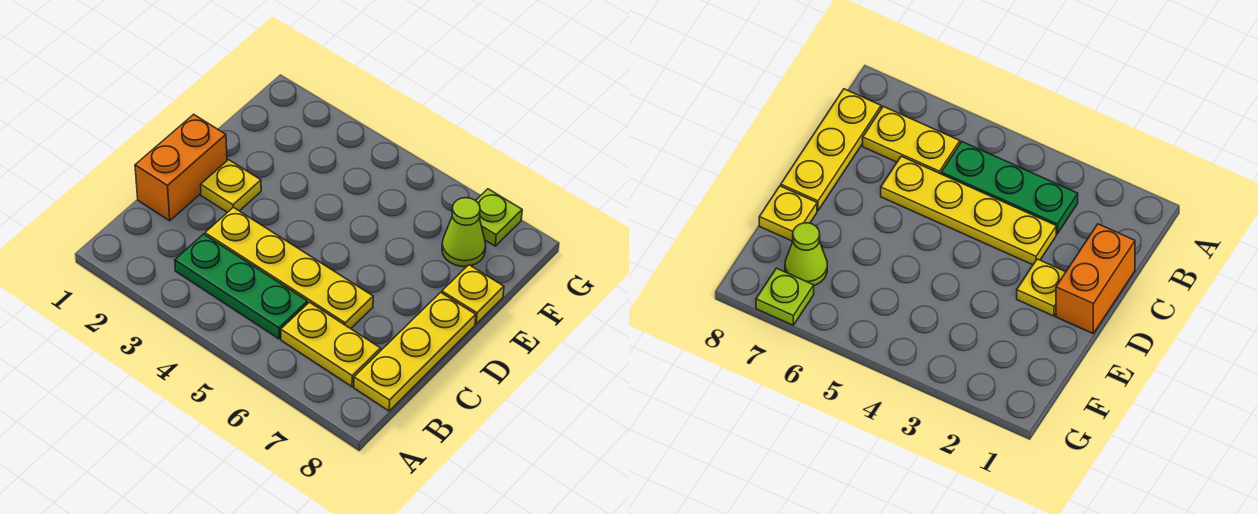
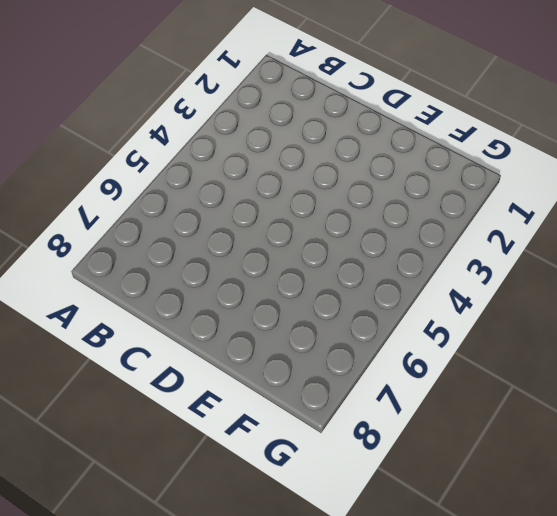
none -> green plate B3:B5 level 1
none -> yellow plate B6:B7 level 1

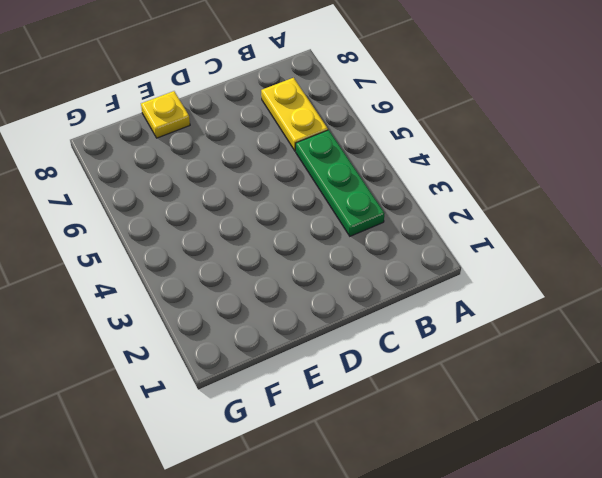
none -> yellow plate B8:D8 level 1
none -> orange brick C1:D1 level 1

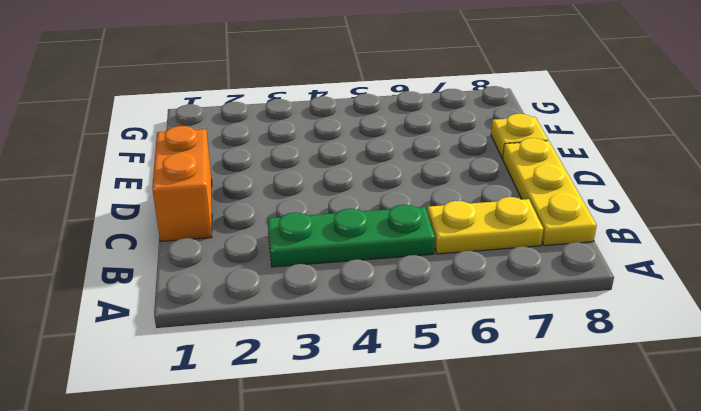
none -> yellow plate C3:C6 level 1
none -> yellow plate D2 level 1

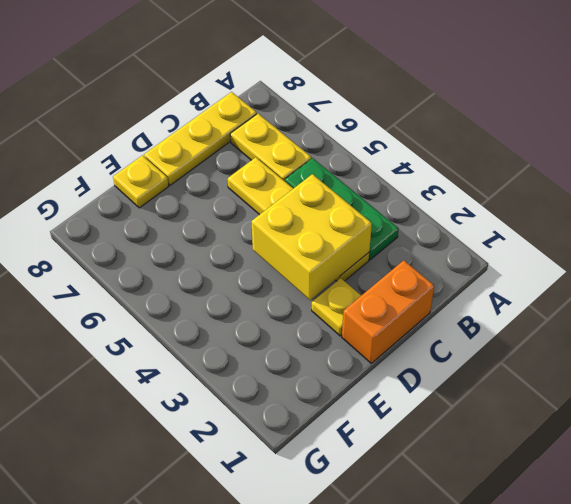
yellow brick C3:D4 level 2 -> none
none -> lime cone F7 level 1
none -> lime plate G7 level 1

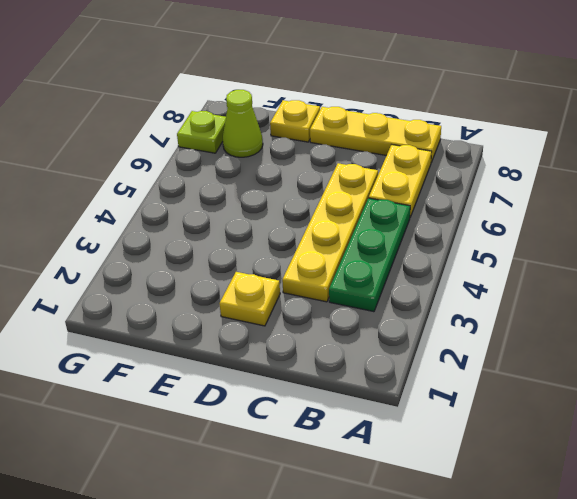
none -> orange brick C1:D1 level 1

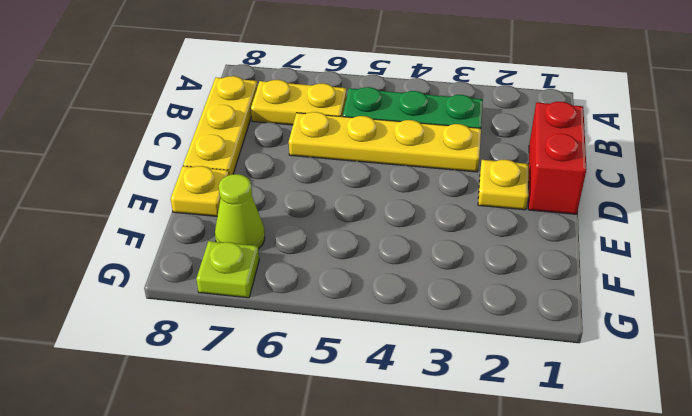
red brick C1:D1 level 1 -> orange brick C1:D1 level 1

